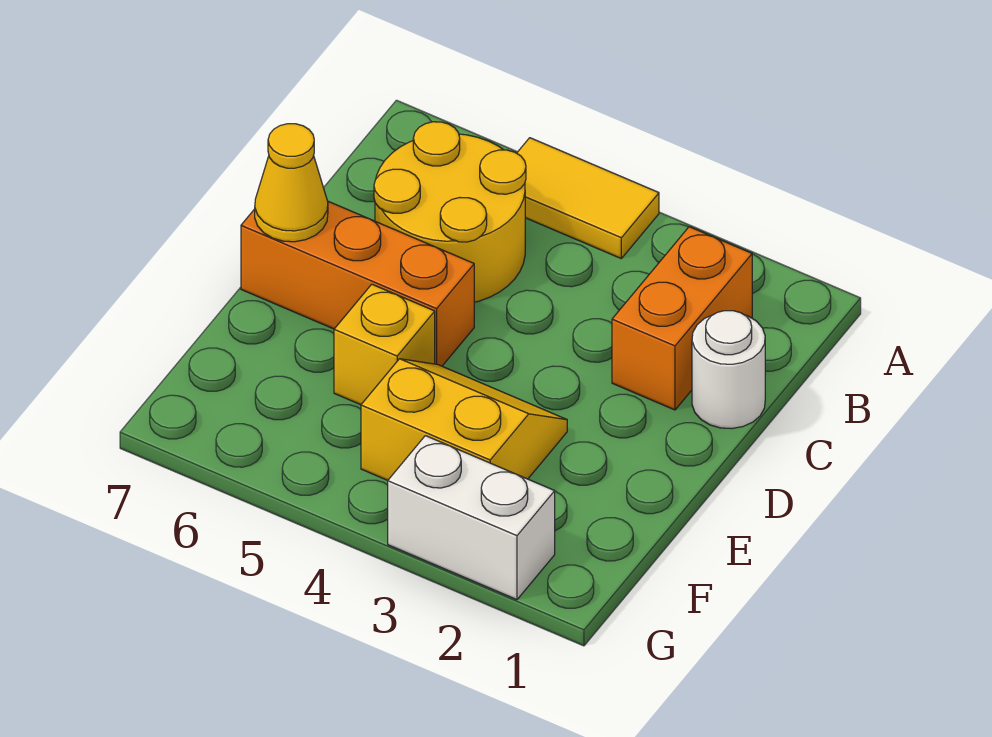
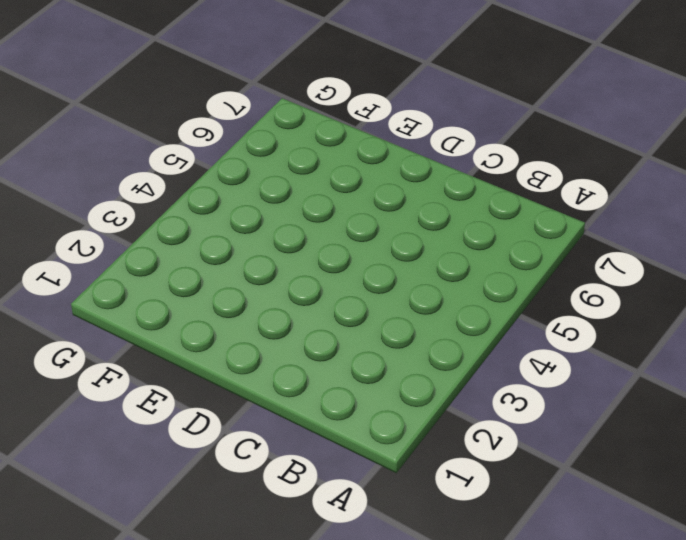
none -> yellow tile A4:A5 level 1
none -> orange brick B2:C2 level 1

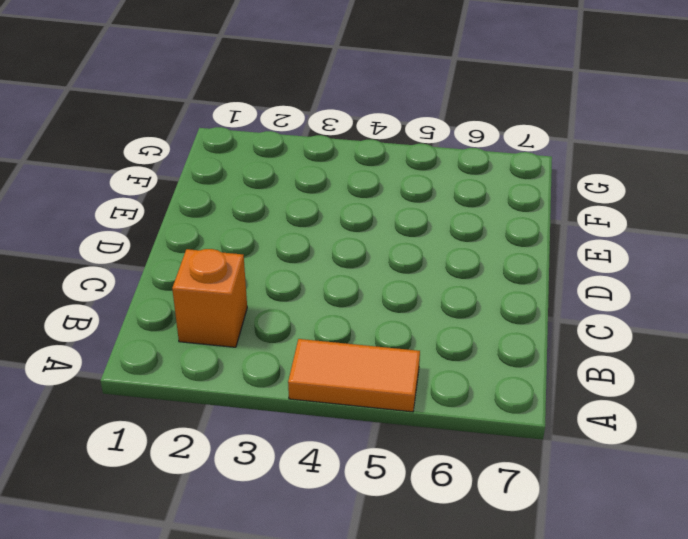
orange tile A4:A5 level 1 -> yellow tile A4:A5 level 1
orange brick B2 level 1 -> orange brick B2:C2 level 1
none -> yellow round brick B5:C6 level 1
none -> white round brick C1 level 1

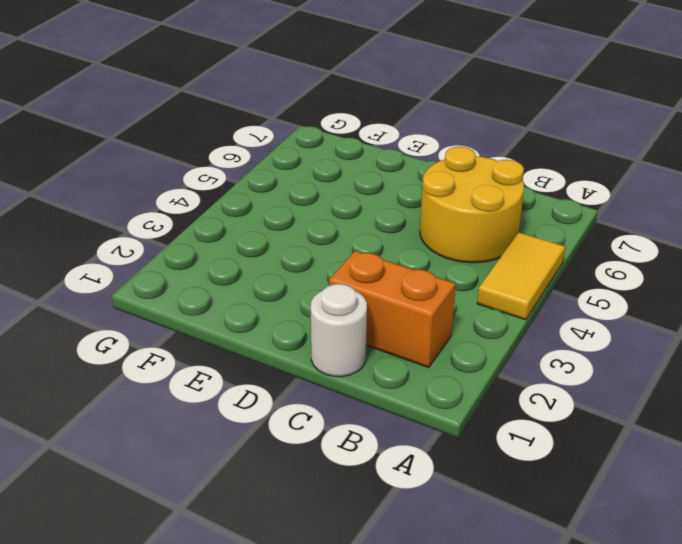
none -> orange brick D5:D7 level 1
none -> yellow slope E3:F4 level 1 top F

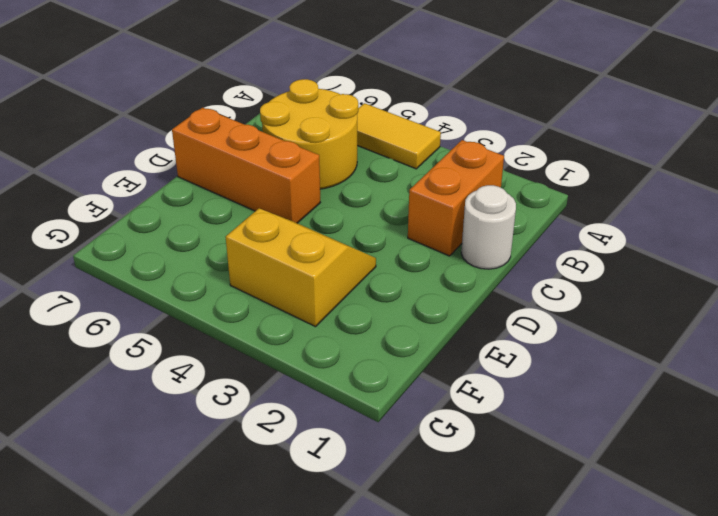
none -> yellow brick E5 level 1
none -> white brick G2:G3 level 1

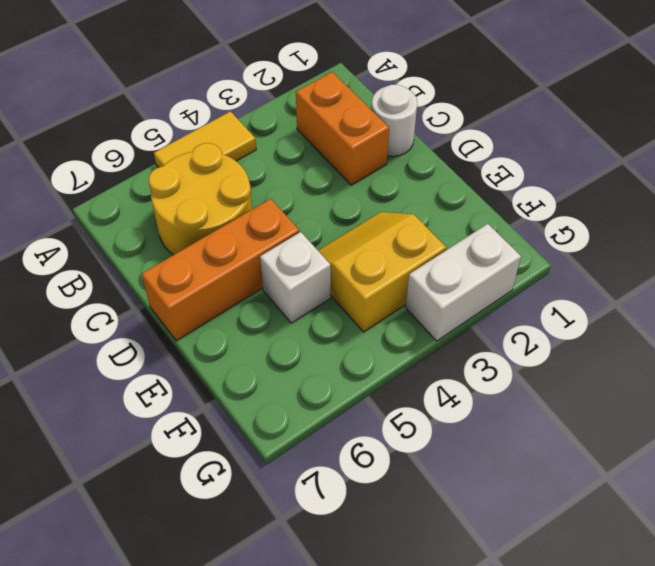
white brick E5 level 1 -> yellow brick E5 level 1
none -> yellow cone D7 level 2

